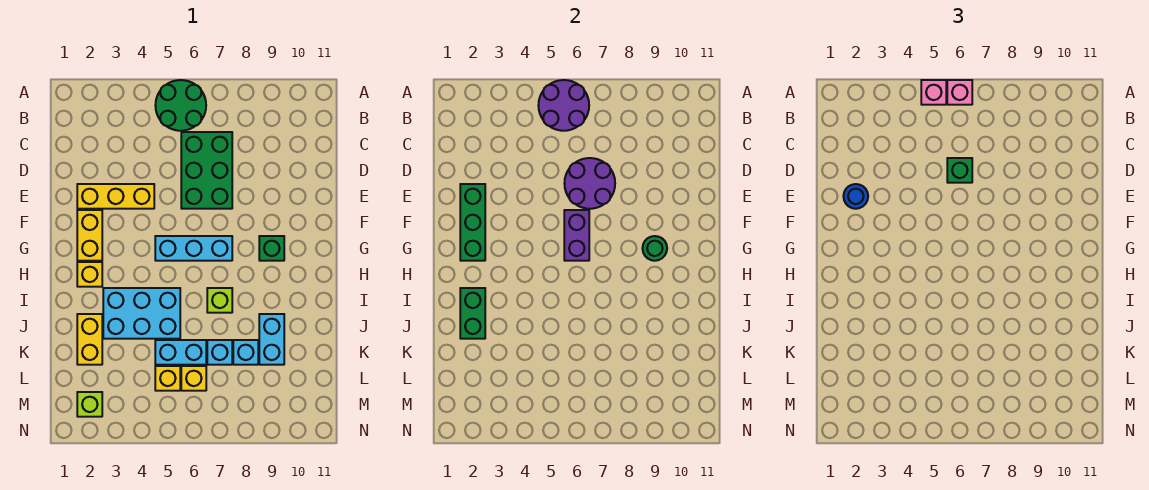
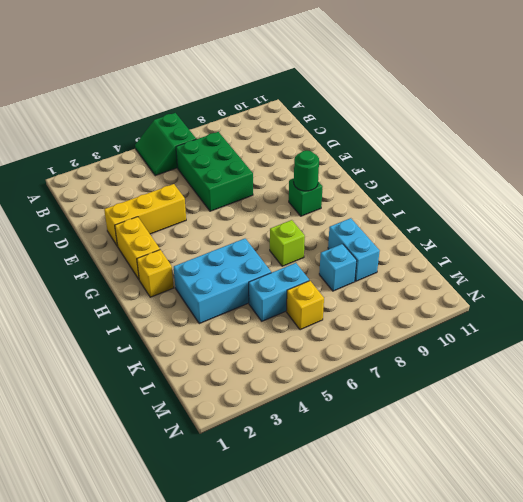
green slope A5:B6 level 1 top 6 -> green round brick A5:B6 level 1
none -> cyan brick G5:G7 level 1
none -> yellow brick J2:K2 level 1
none -> cyan brick K7 level 1

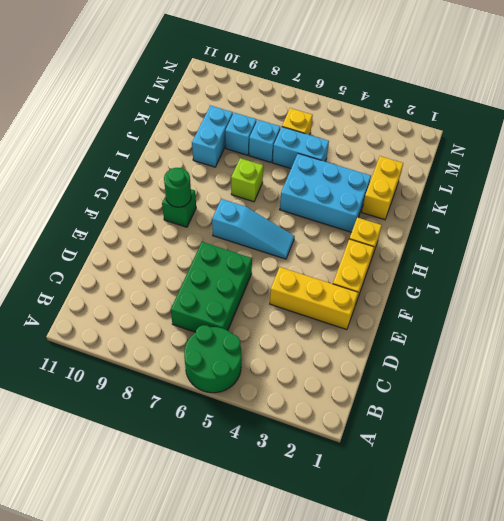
cyan slope G5:G7 level 1 top 7 -> cyan brick G5:G7 level 1
none -> yellow brick L5 level 1
none -> lime brick M2 level 1
none -> purple round brick A5:B6 level 2

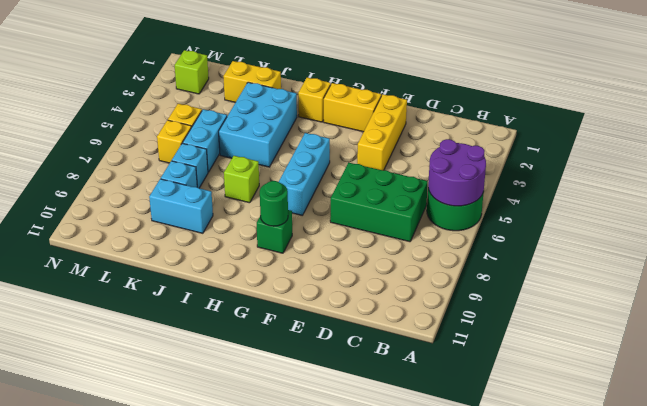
none -> purple round brick D6:E7 level 2
none -> green brick E2:G2 level 2
none -> purple brick F6:G6 level 2

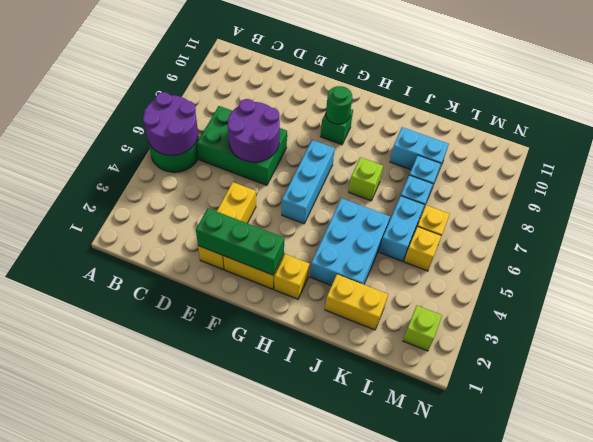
none -> purple brick F6:G6 level 2
none -> green brick I2:J2 level 2
none -> pink brick A5 level 3

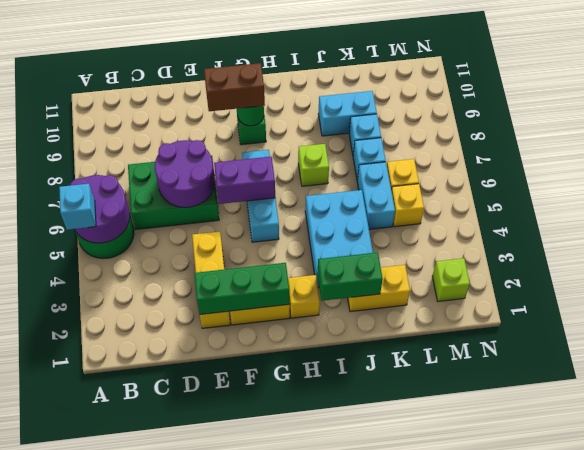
cyan brick A5 level 3 -> pink brick A5 level 3
brown brick F9:G9 level 3 -> none
none -> pink brick A6 level 3
none -> green brick D6 level 3
none -> blue round brick E2 level 3

